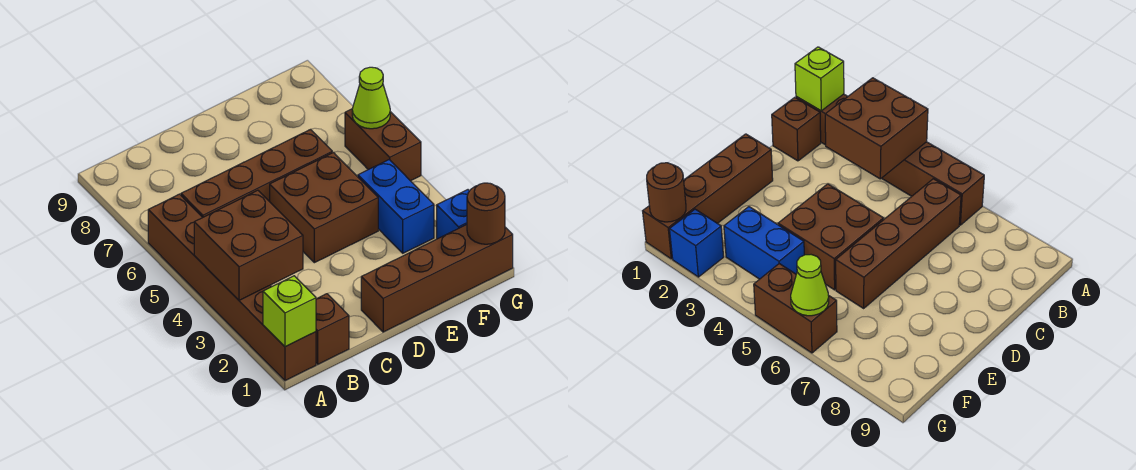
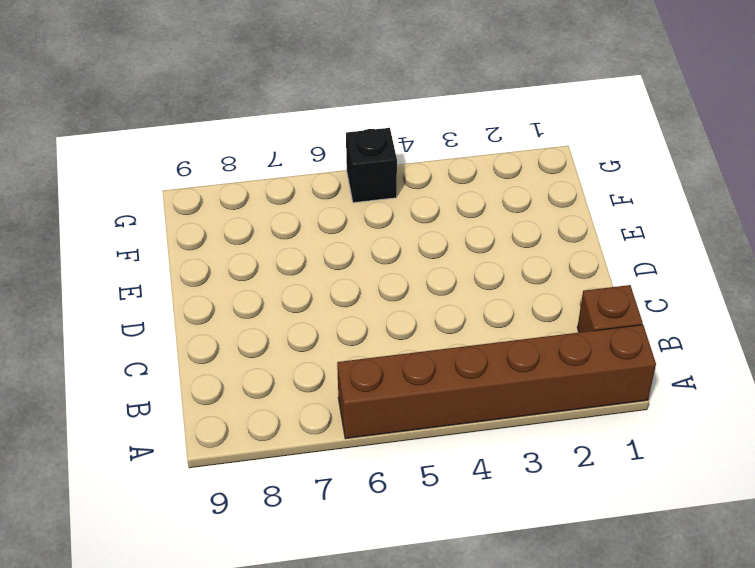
black brick G5 level 1 -> brown brick G5:G6 level 1
none -> brown brick B6:E6 level 1
none -> brown brick D1:G1 level 1
none -> brown brick D4:E5 level 1

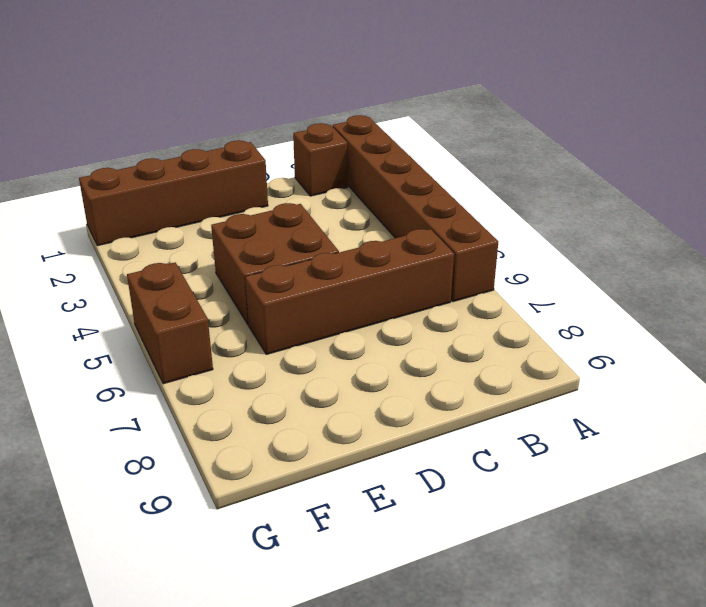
none -> blue brick F3:F4 level 1
none -> blue brick G2 level 1
none -> lime brick A1 level 2

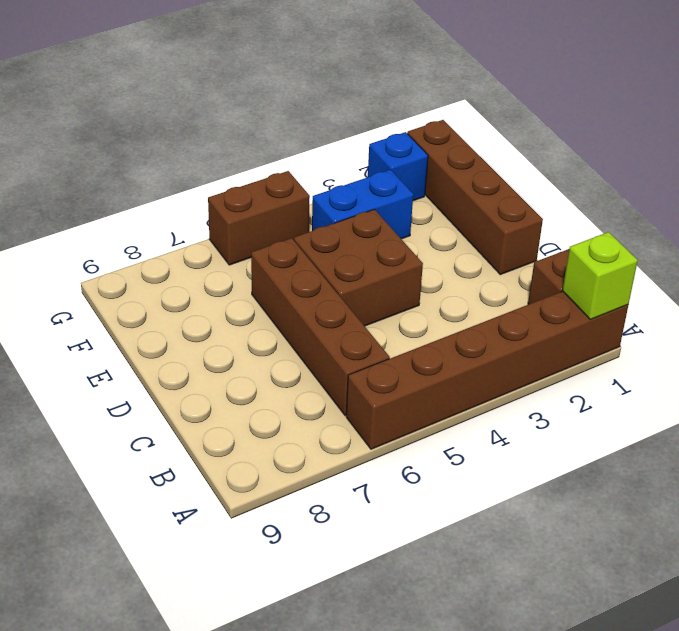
none -> brown brick A3:B4 level 2
none -> brown round brick G1 level 2
none -> lime cone G6 level 2

